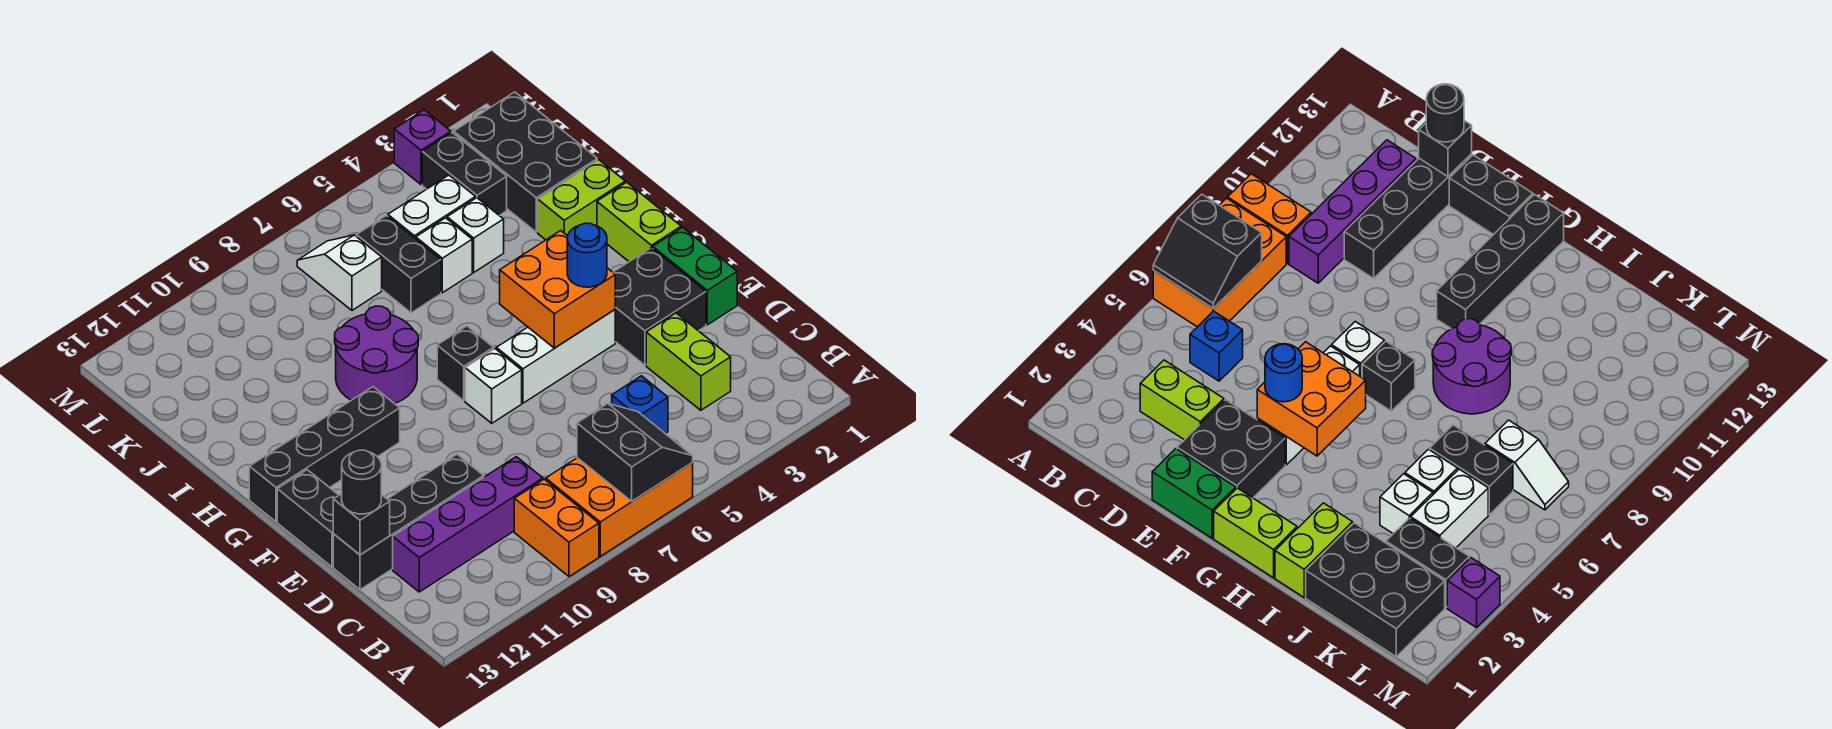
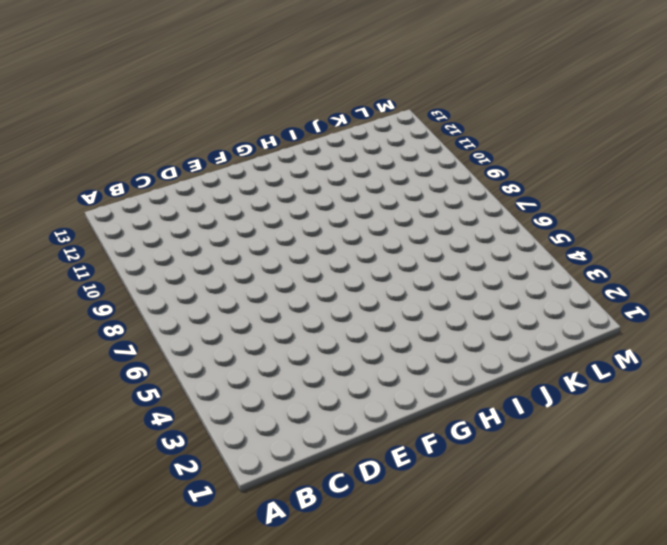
none -> orange brick A6:B8 level 1
none -> orange brick A9:B9 level 1
none -> lime brick C3:D3 level 1

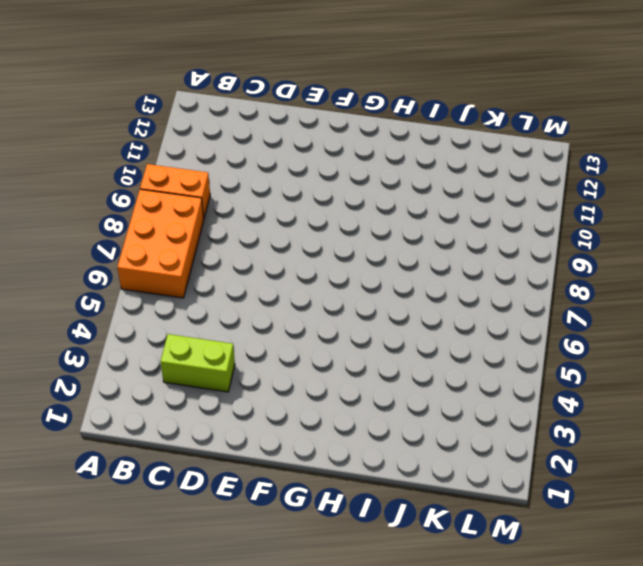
none -> blue brick C5 level 1
none -> purple brick C9:C12 level 1
none -> black brick D10:D13 level 1

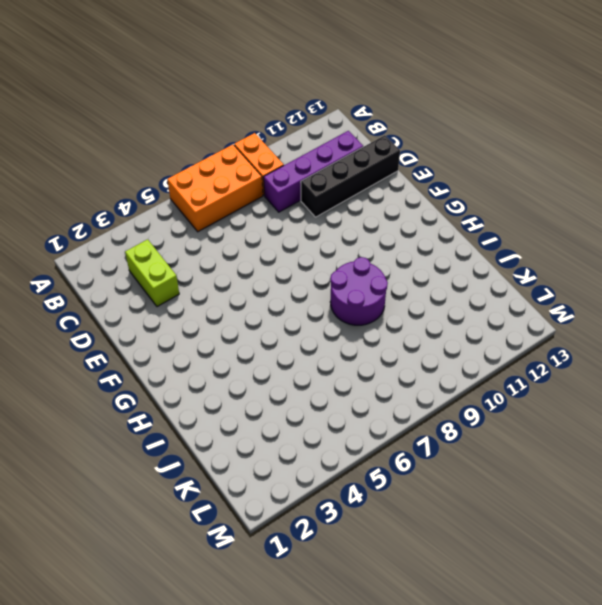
none -> blue brick C5 level 1
none -> green brick E1:F1 level 1
none -> black brick E2:F3 level 1

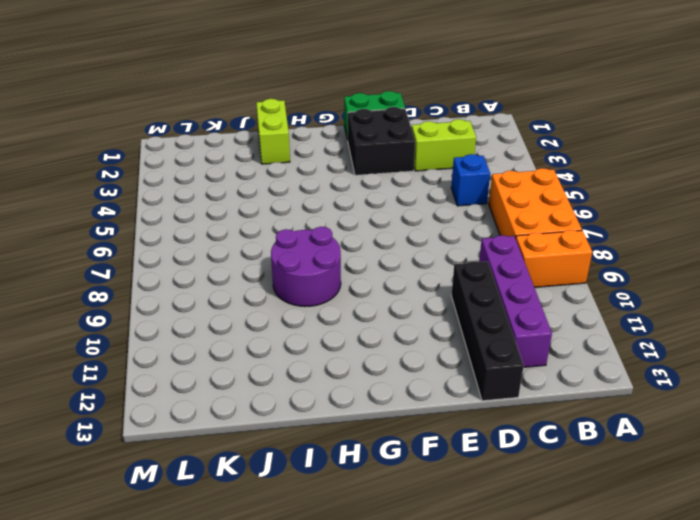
none -> black brick E13:F13 level 1
none -> white brick F4:F6 level 1
none -> white brick F7 level 1

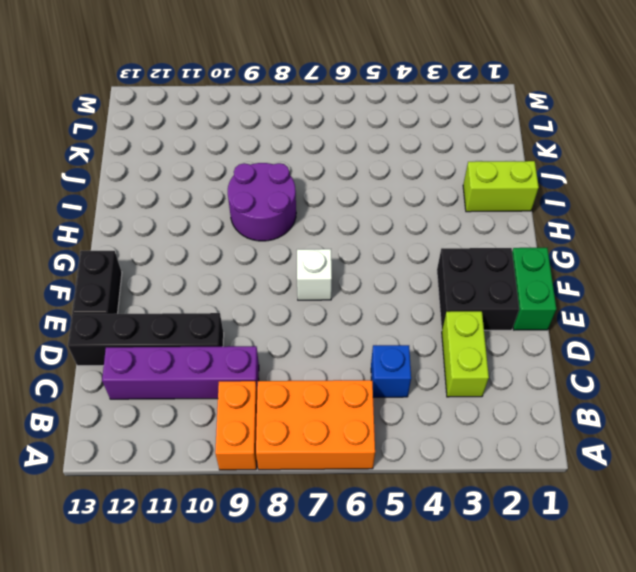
none -> white brick F4:F6 level 1
none -> lime brick G1:H1 level 1
none -> black brick G7 level 1

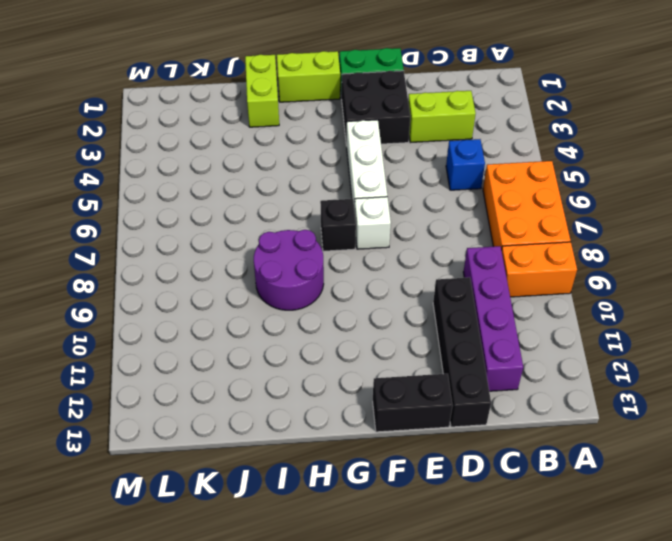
none -> black brick G10:G13 level 1
none -> black brick J1:L2 level 1
none -> white brick J4 level 1

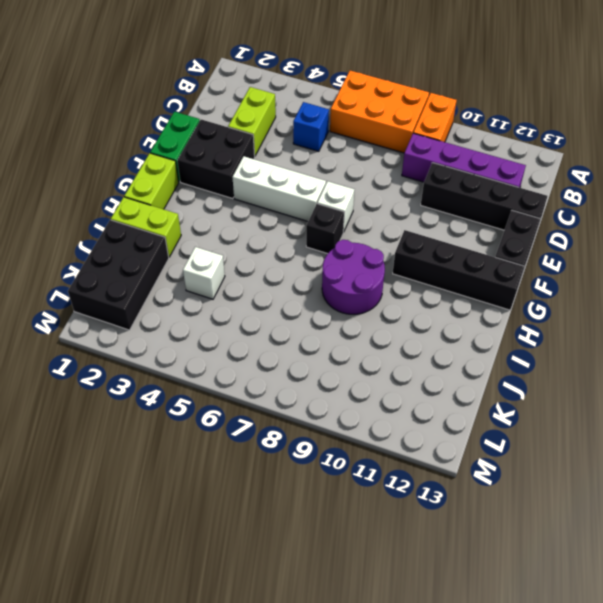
none -> white brick J5 level 1
none -> black brick J6:K6 level 1
none -> black brick K3:L3 level 1

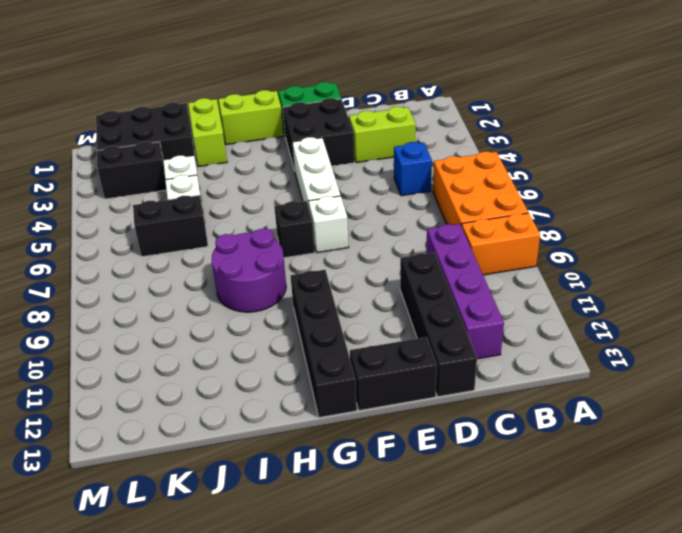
none -> white brick K4:K5 level 1
none -> white slope K7:L7 level 1 top K
none -> purple brick M3 level 1

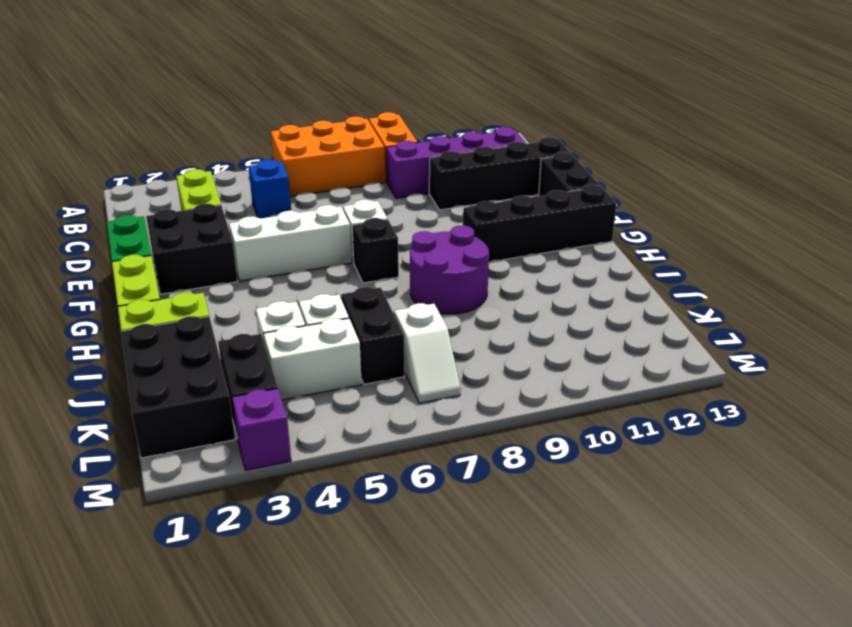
none -> black slope A6:B7 level 2 top 7
none -> black brick D13 level 2
none -> orange brick F4:G5 level 2

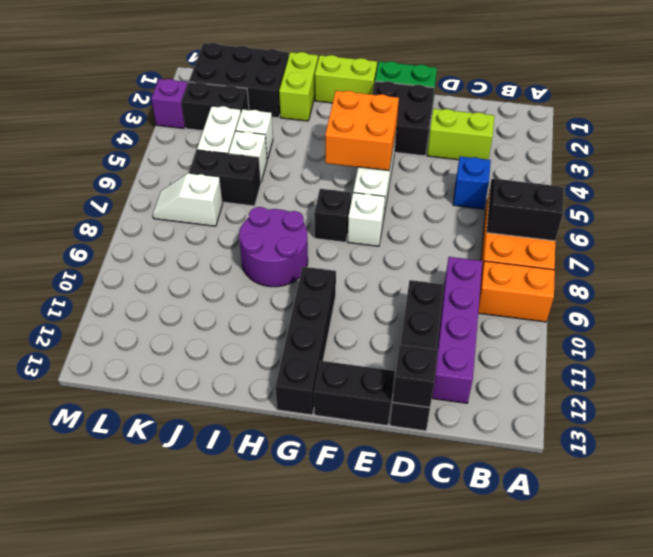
none -> black round brick D13 level 3
none -> blue round brick F4 level 3

